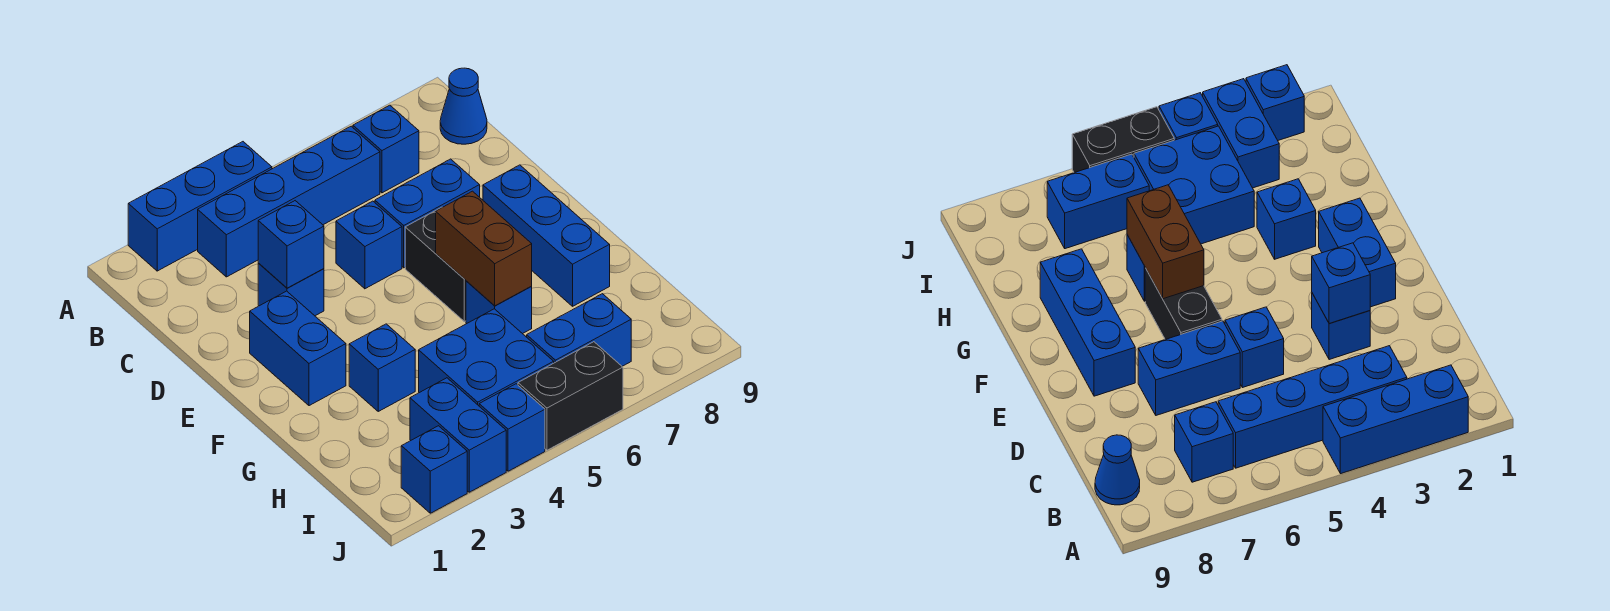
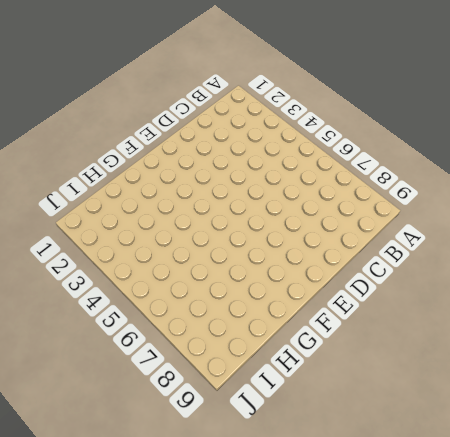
none -> blue brick A2:A4 level 1
none -> blue brick B3:B6 level 1
none -> blue brick B7 level 1

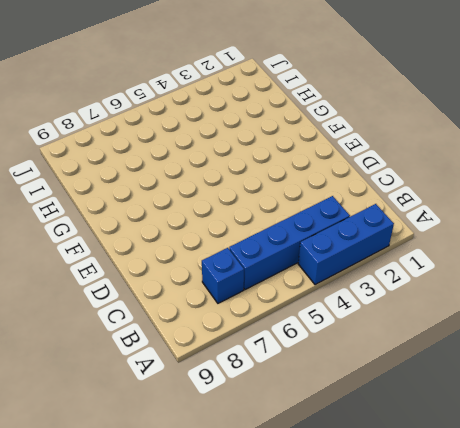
none -> blue cone B9 level 1
none -> blue brick D3 level 1
none -> blue brick D5 level 1

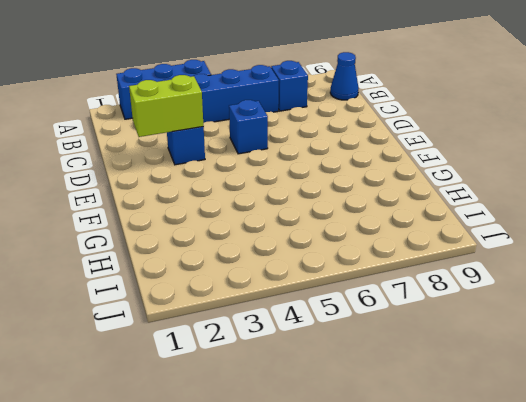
lime brick D2:D3 level 2 -> blue brick D3 level 2
none -> blue brick D6:D7 level 1
none -> blue brick E2:F2 level 1
none -> black brick E6:F6 level 1

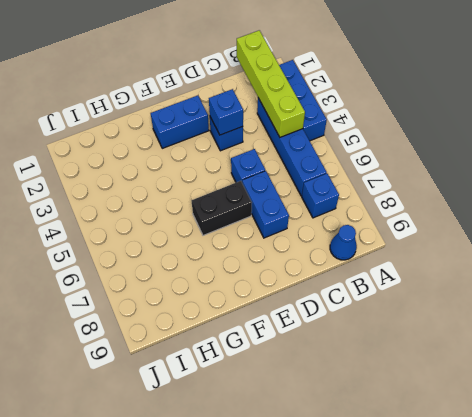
lime brick B1:B4 level 2 -> none
none -> blue brick E8:G8 level 1
none -> blue brick G3 level 1
none -> blue brick G6 level 1

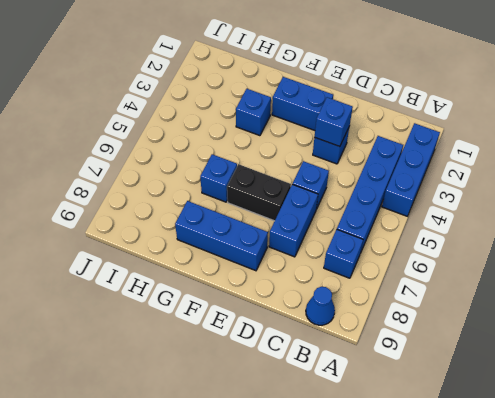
none -> blue brick H4:I5 level 1
none -> blue brick I3:J3 level 1
none -> blue brick I6:I7 level 1

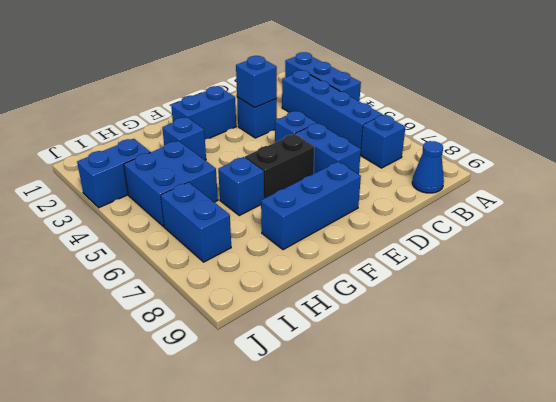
none -> blue brick J2 level 1
none -> blue brick J4 level 1
none -> black brick J5:J6 level 1

